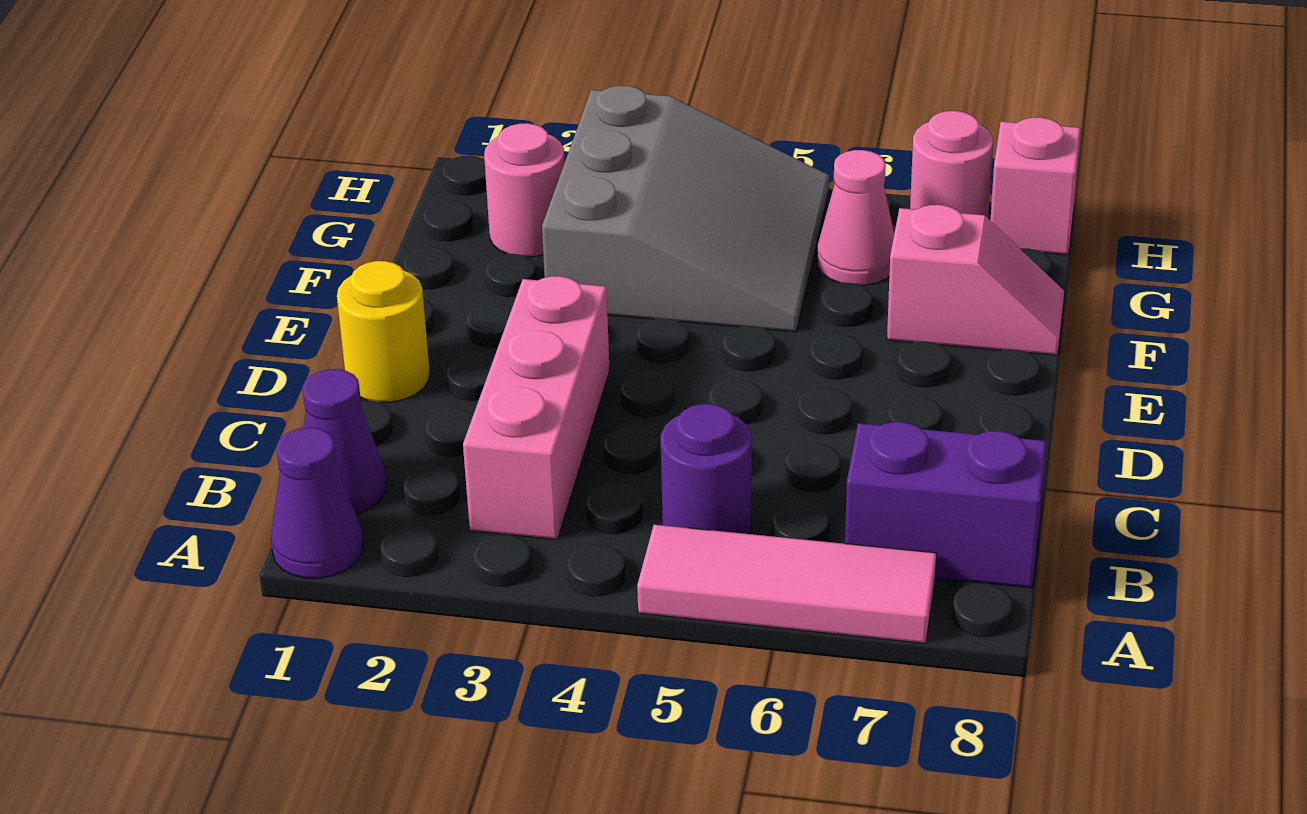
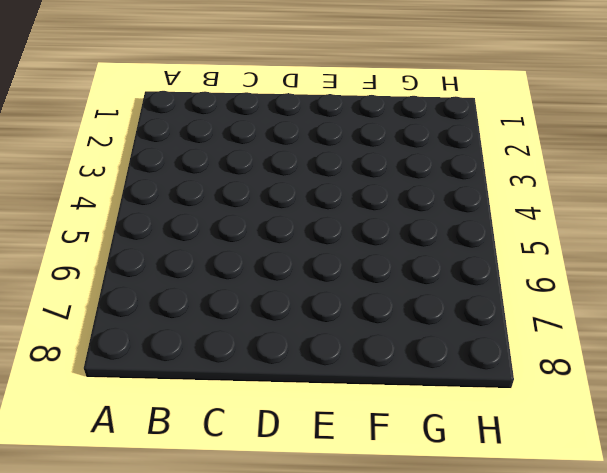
none -> purple cone A1 level 1
none -> pink tile A5:A7 level 1
none -> purple cone B1 level 1

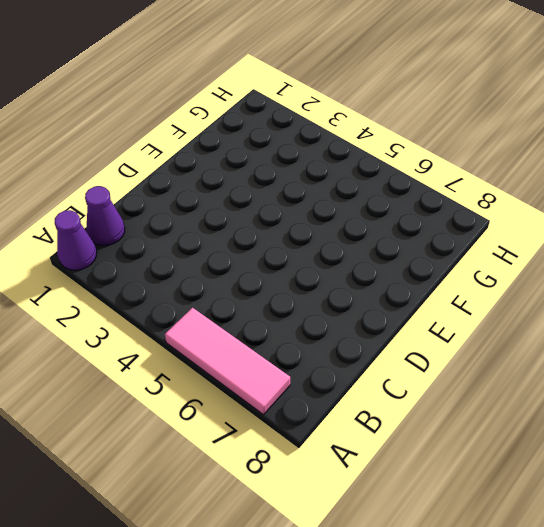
none -> pink brick B3:D3 level 1
none -> purple round brick B5 level 1
none -> purple brick B7:B8 level 1

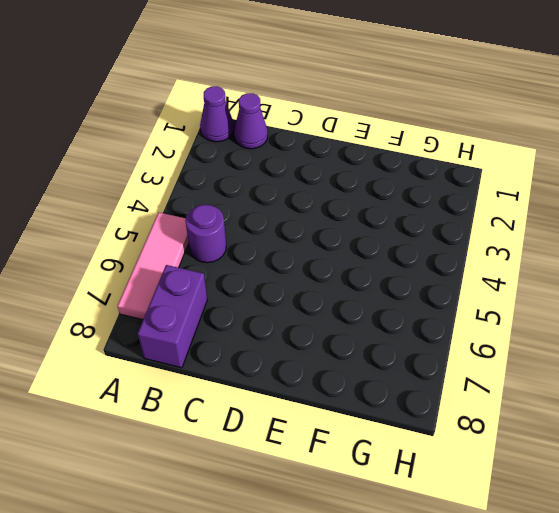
none -> pink brick B3:D3 level 1
none -> yellow round brick D1 level 1
none -> grey slope F3:H5 level 1 top 3

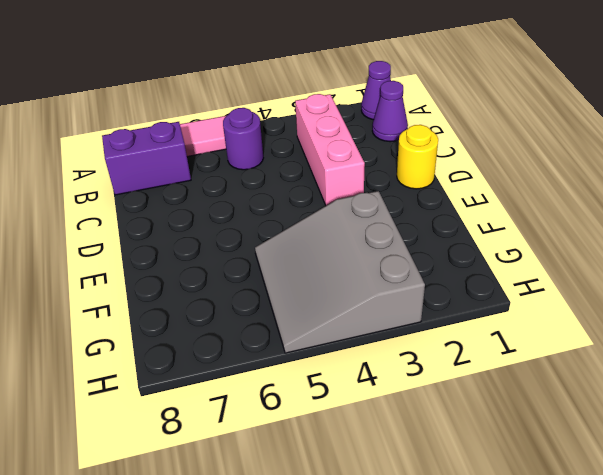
none -> pink slope F7:F8 level 1 top 7
none -> pink round brick G2 level 1
none -> pink cone G6 level 1

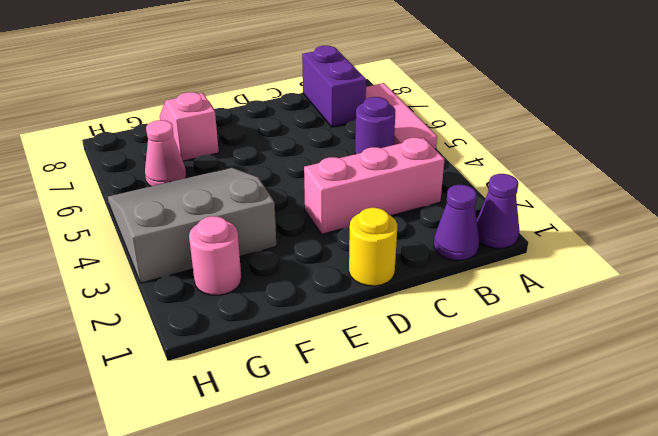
none -> pink round brick H7 level 1
none -> pink brick H8 level 1

